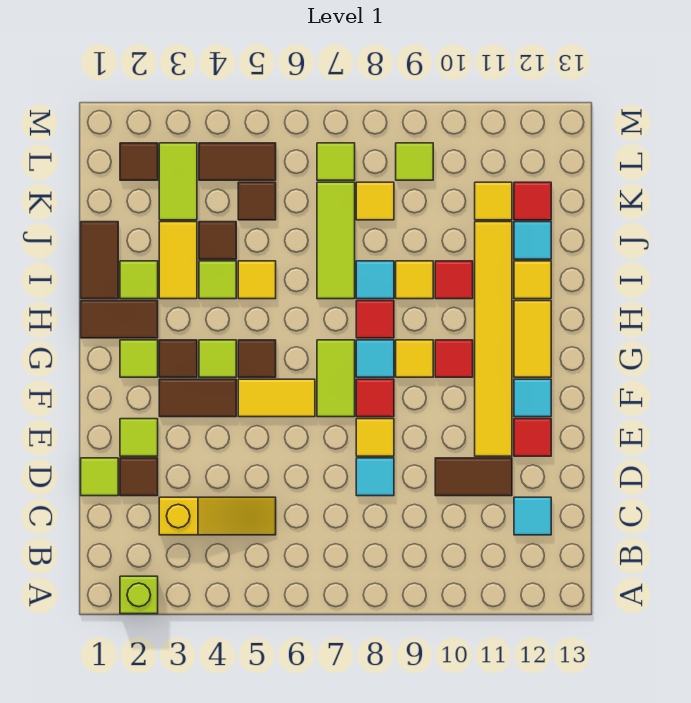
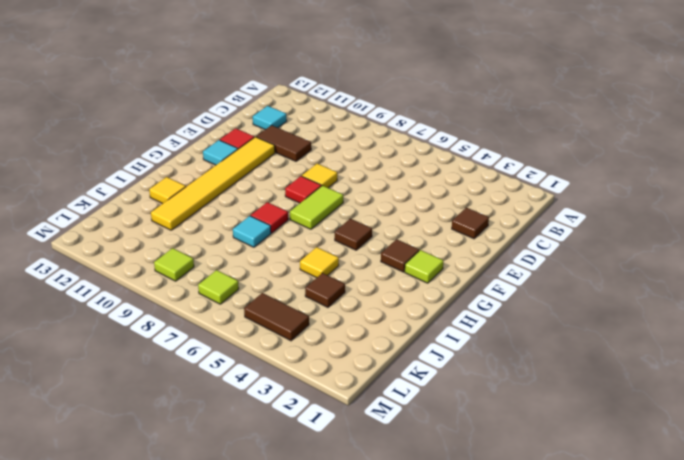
none -> lime brick A2 level 1
none -> yellow slope C3:C5 level 1 top 3
none -> lime tile D1 level 1
none -> cyan tile D8 level 1

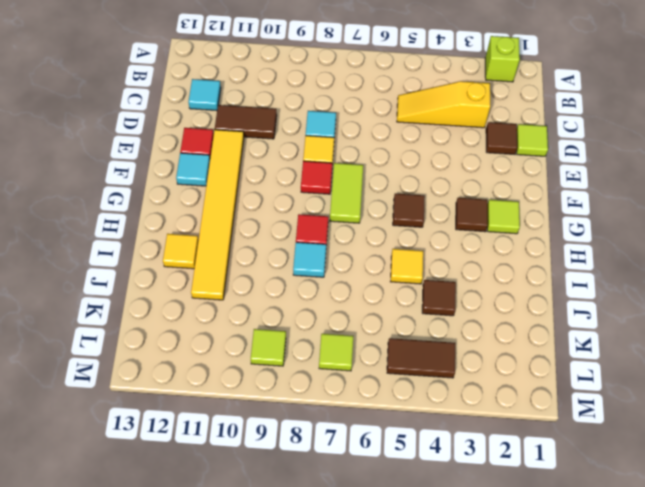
none -> lime tile E2 level 1
none -> brown tile F3:F4 level 1
none -> yellow tile F5:F6 level 1
none -> lime tile G4 level 1

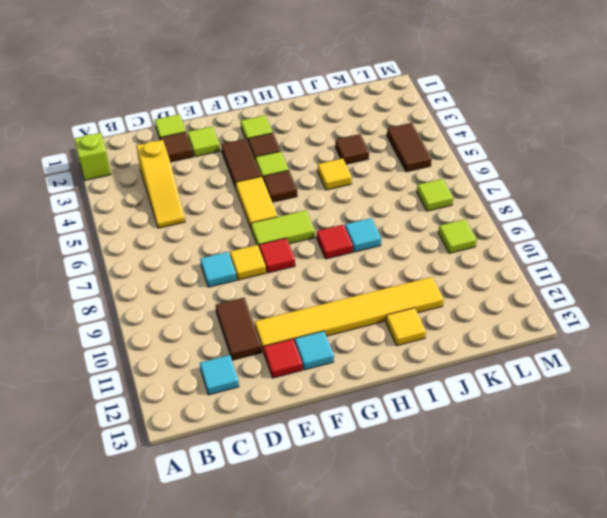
none -> cyan tile G8 level 1
none -> yellow tile G9 level 1
none -> red tile G10 level 1
none -> yellow tile G12:H12 level 1

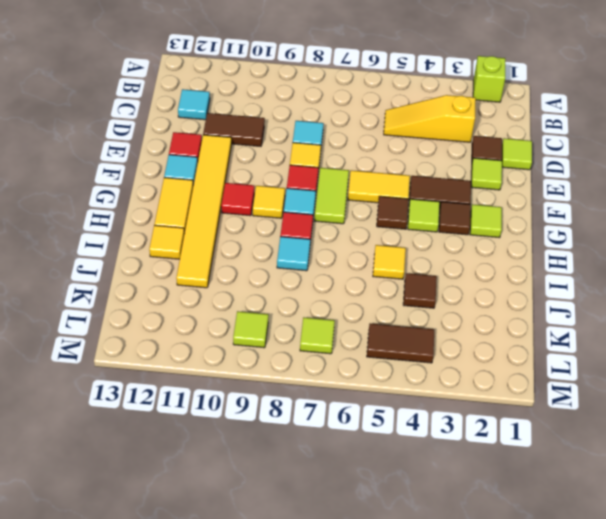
none -> brown tile H1:H2 level 1
none -> brown tile I1:J1 level 1
none -> lime tile I2 level 1
none -> yellow tile I3:J3 level 1

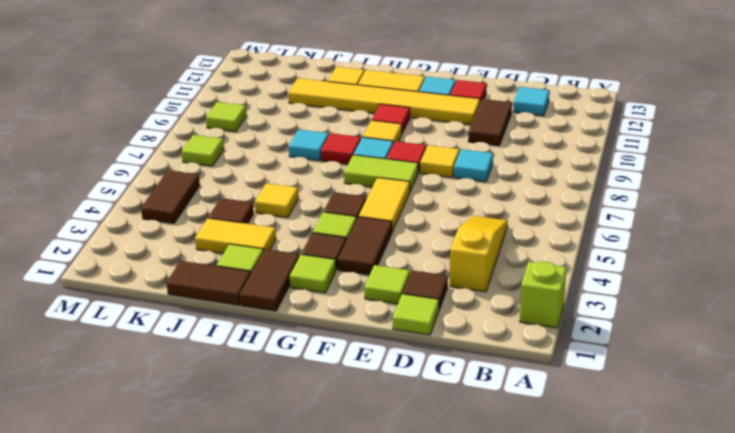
none -> lime tile I4 level 1
none -> lime tile I7:K7 level 1
none -> yellow tile I9 level 1
none -> red tile I10 level 1

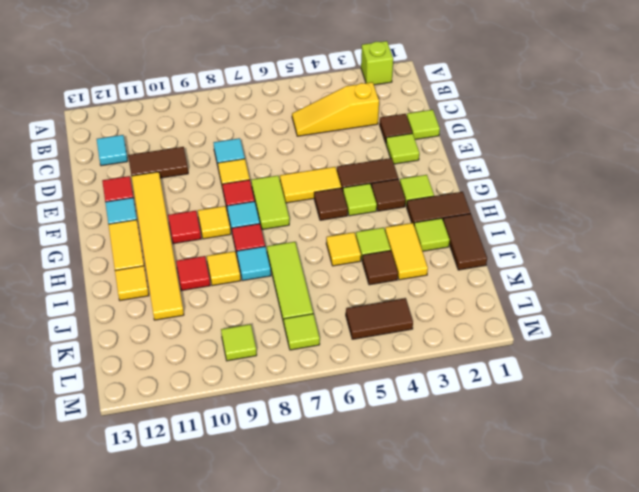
none -> cyan tile J12 level 1
none -> lime tile K3:L3 level 1
none -> brown tile K5 level 1
none -> yellow tile K8 level 1

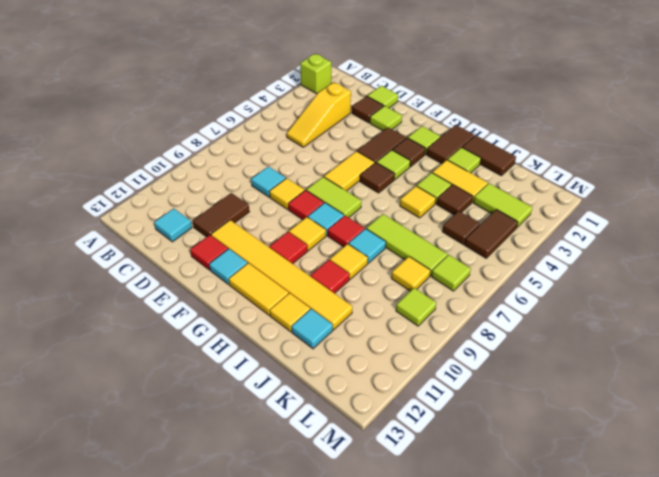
none -> yellow tile K11 level 1
none -> red tile K12 level 1
none -> brown tile L2 level 1

